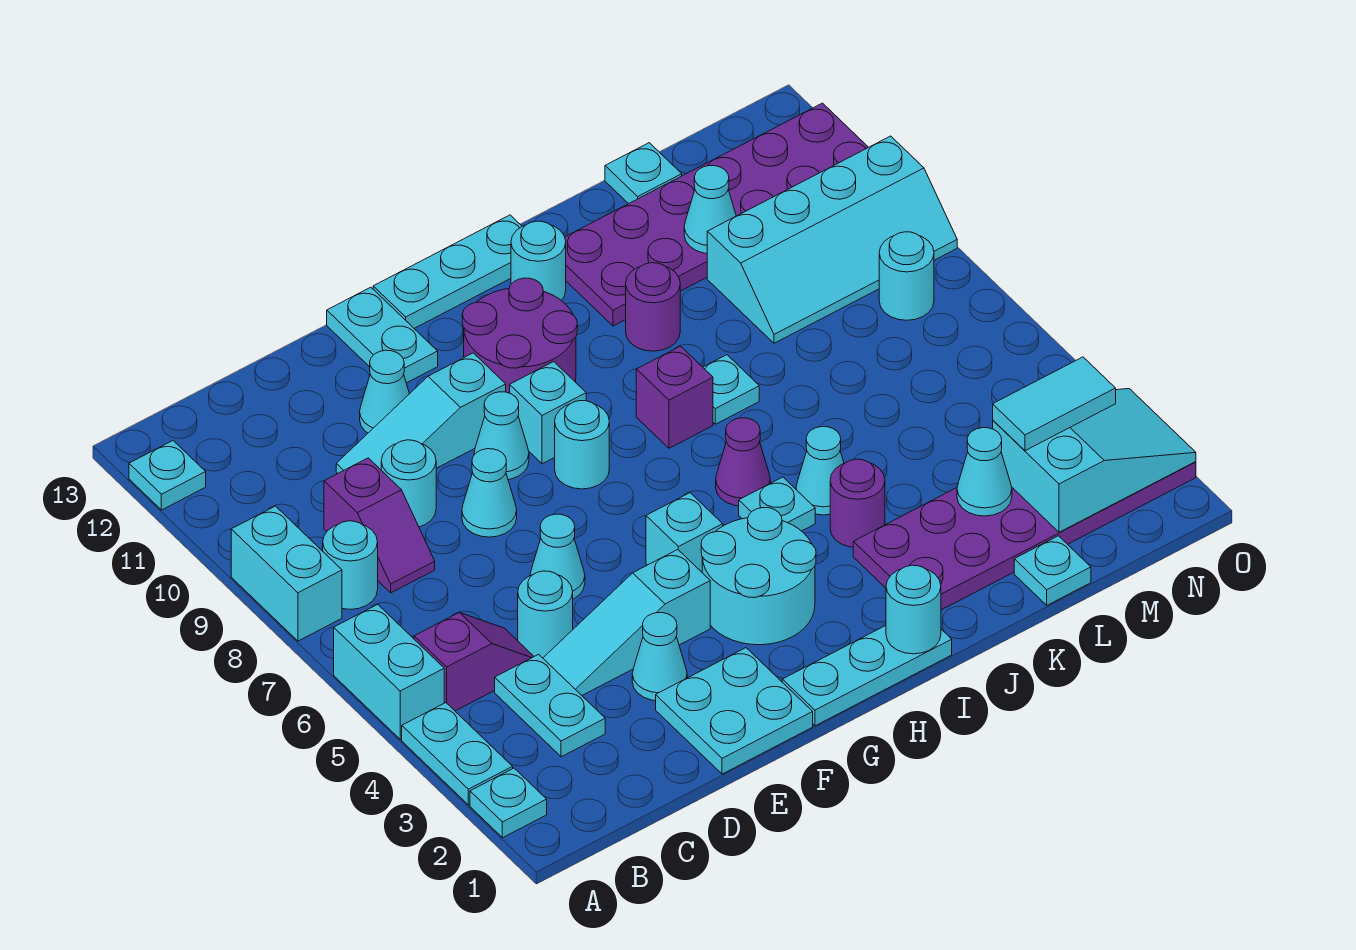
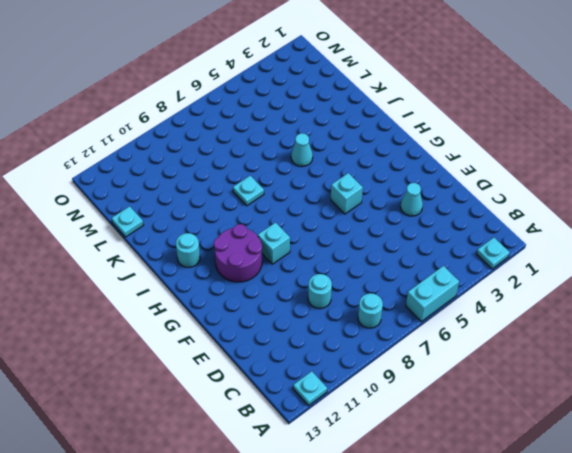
none -> cyan plate A3:A4 level 1
none -> cyan brick A8:A9 level 1
none -> purple slope B5:C5 level 1 top B
none -> cyan plate C3:C4 level 1

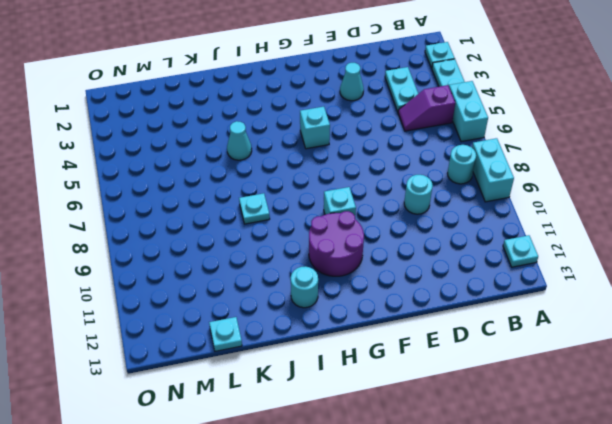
none -> purple slope C8:C9 level 1 top 9
none -> cyan slope D4:F4 level 1 top F
none -> cyan round brick D5 level 1
none -> cyan slope D10:F10 level 1 top F

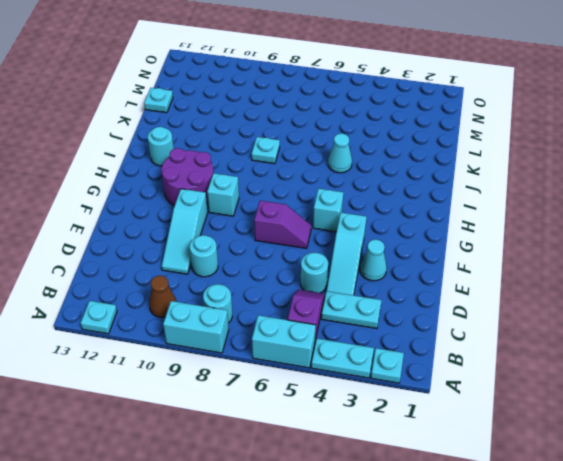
brown cone B10 level 1 -> none
purple slope F6:F7 level 1 top 7 -> purple slope C8:C9 level 1 top 9
none -> cyan plate E1:F2 level 1
none -> cyan cone E6 level 1
none -> cyan cone E8 level 1
none -> cyan cone E11 level 1

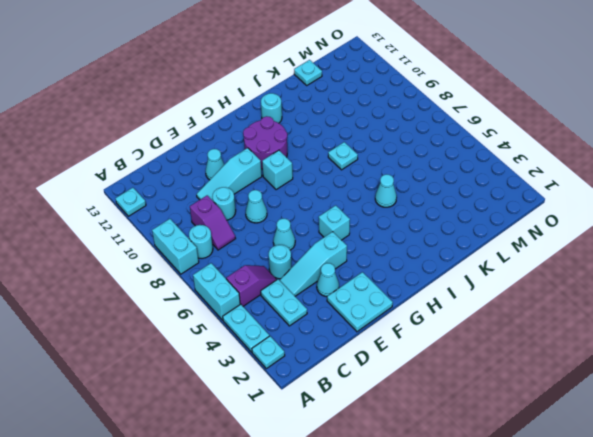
none -> cyan cone F9 level 1
none -> cyan plate F12:F13 level 1
none -> cyan plate G1:I1 level 1
none -> cyan round brick G3:H4 level 1

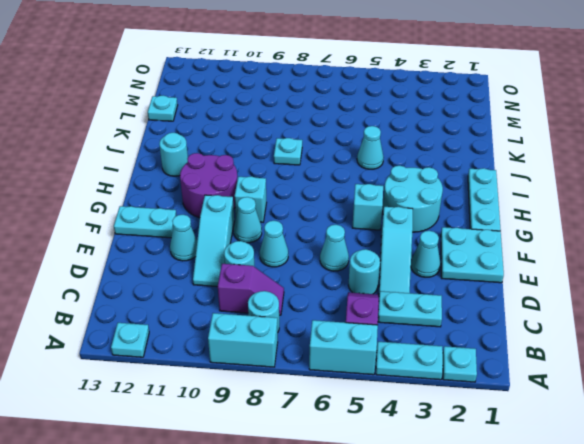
none -> cyan round brick G8 level 1
none -> cyan plate G13:I13 level 1
none -> cyan plate I5 level 1
none -> purple cone I6 level 1

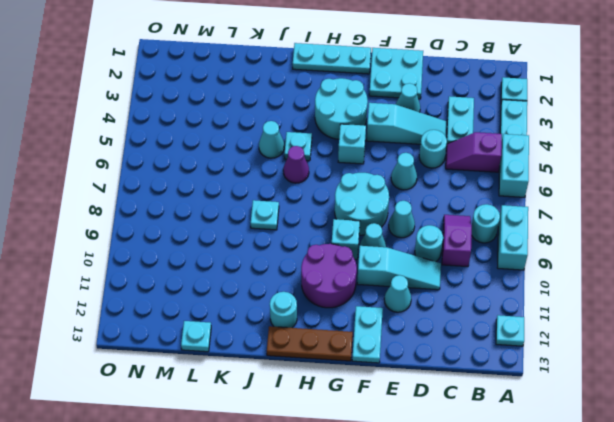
cyan round brick F7:G8 level 1 -> cyan round brick G8 level 1
brown plate G13:I13 level 1 -> cyan plate G13:I13 level 1
none -> purple brick I8 level 1
none -> purple plate J2:O3 level 1
none -> purple round brick J4 level 1
none -> purple round brick J10 level 1

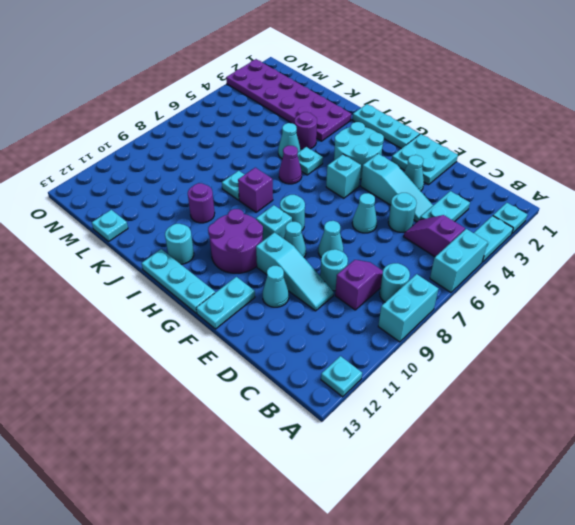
none -> purple plate J11:O12 level 1
none -> cyan plate L1 level 1
none -> cyan slope L9:O10 level 1 top 10
none -> cyan round brick N8 level 1

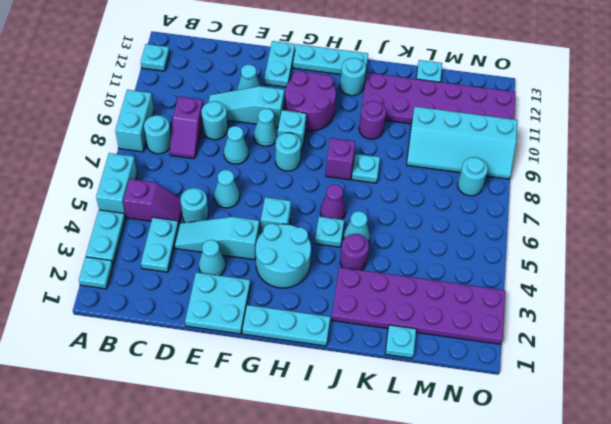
none -> cyan round brick I1 level 2
none -> cyan cone L3 level 2
none -> cyan cone L11 level 2
none -> cyan slope M2:O3 level 2 top M

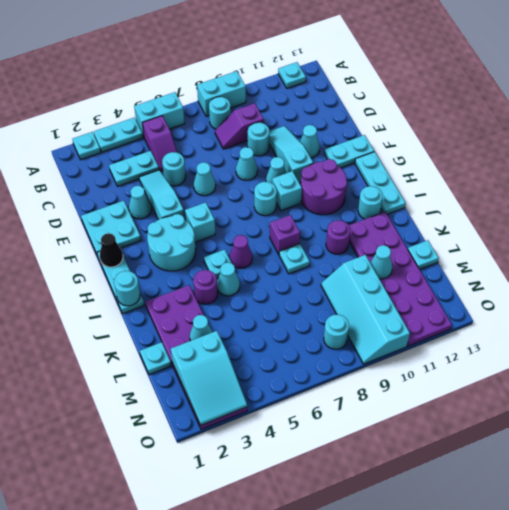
black cone G1 level 2 -> none
none -> cyan tile M3:N3 level 3

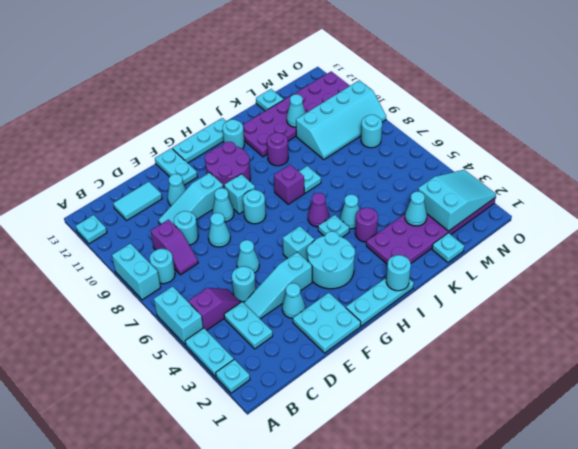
cyan tile C12:D12 level 1 -> cyan tile M3:N3 level 3

